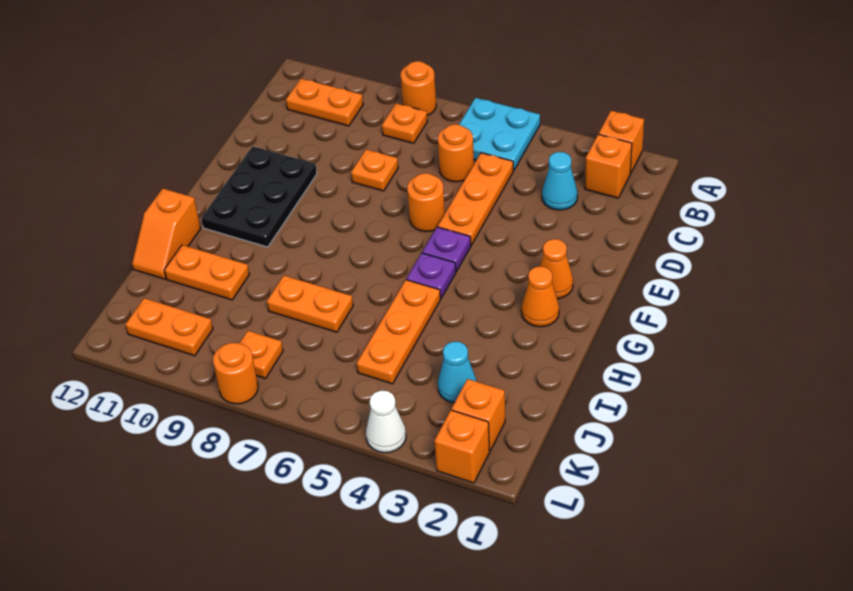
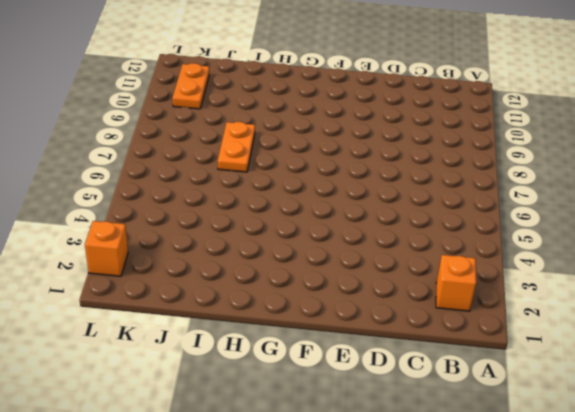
none -> orange brick A2 level 1
none -> cyan plate A5:B6 level 1
none -> orange round brick A8 level 1

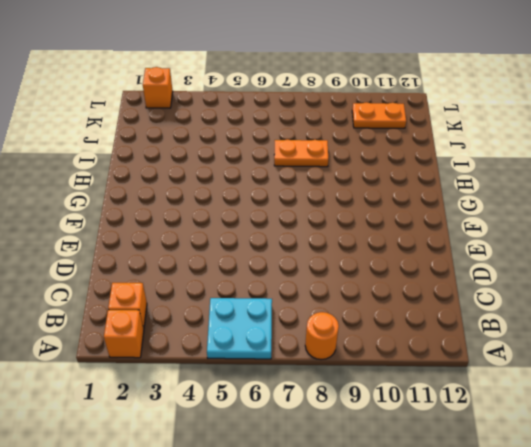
none -> orange plate B8 level 1
none -> orange plate B10:B11 level 1
none -> cyan cone C3 level 1

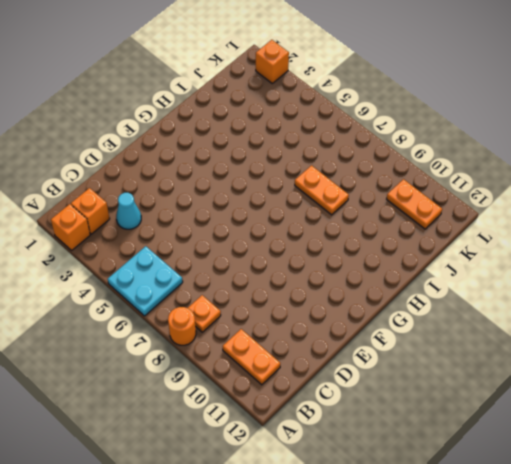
none -> orange plate C5:E5 level 1
none -> orange round brick C6 level 1
none -> orange plate D8 level 1

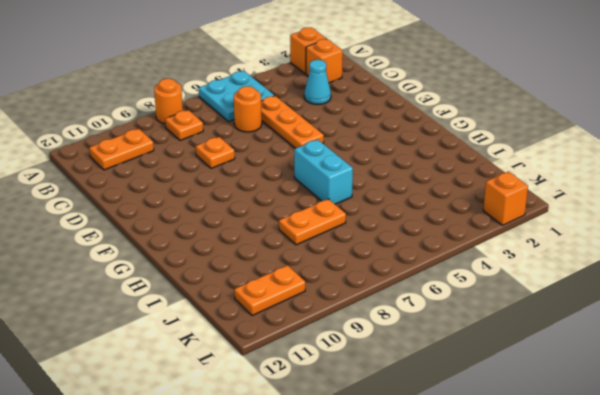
cyan brick G6:H6 level 1 -> none
none -> orange round brick E6 level 1
none -> black plate E10:G11 level 1
none -> orange cone F2 level 1

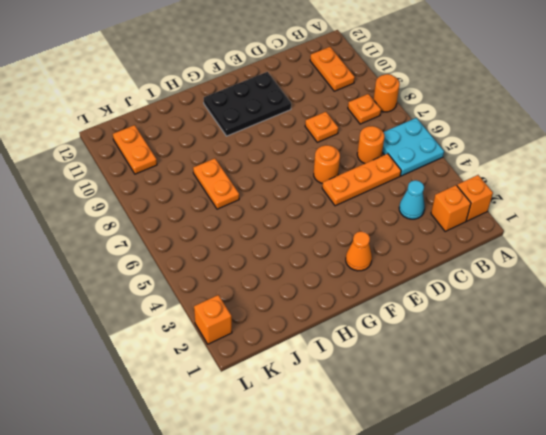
none -> purple plate F5 level 1
none -> orange cone G2 level 1
none -> purple plate G5 level 1

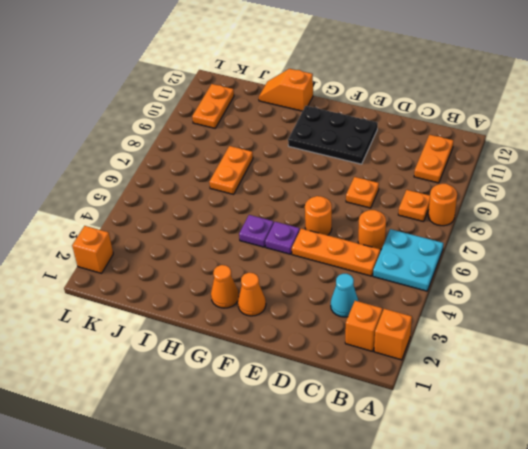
none -> orange plate H5:J5 level 1
none -> orange plate I10:I11 level 1
none -> cyan cone J3 level 1

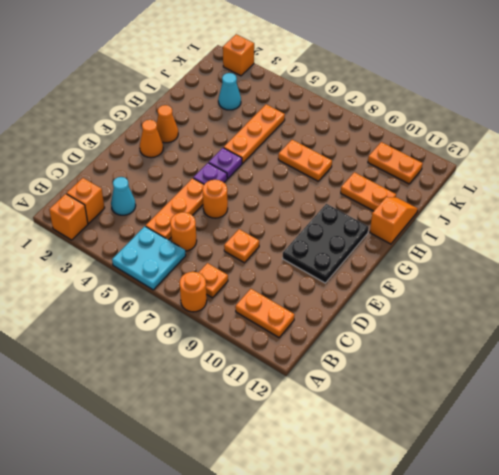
none -> orange brick K2 level 1
none -> orange plate K8 level 1
none -> white cone L4 level 1

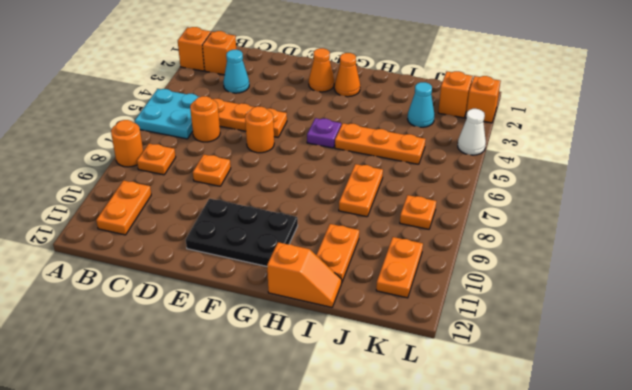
none -> purple plate F5 level 1
none -> orange round brick L8 level 1

